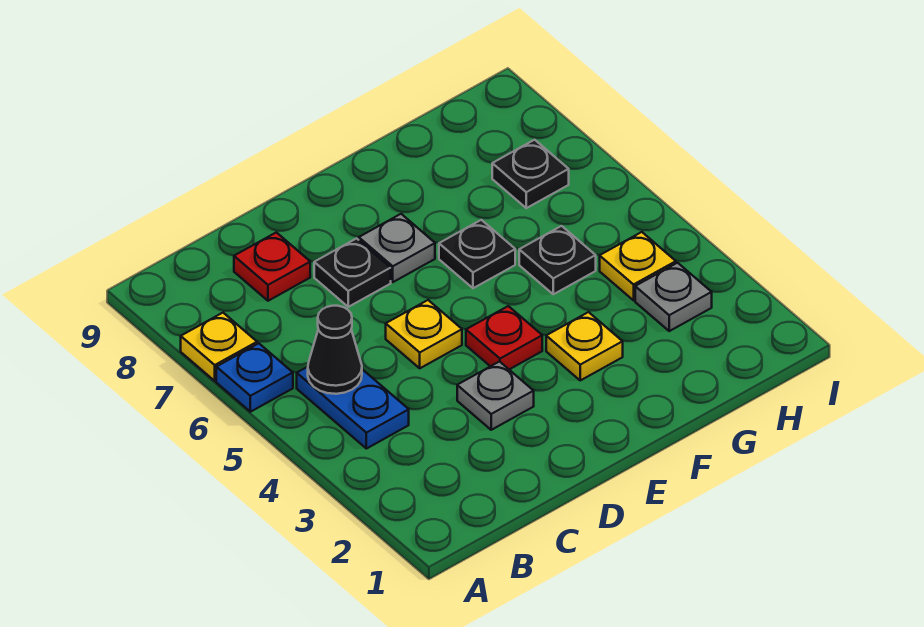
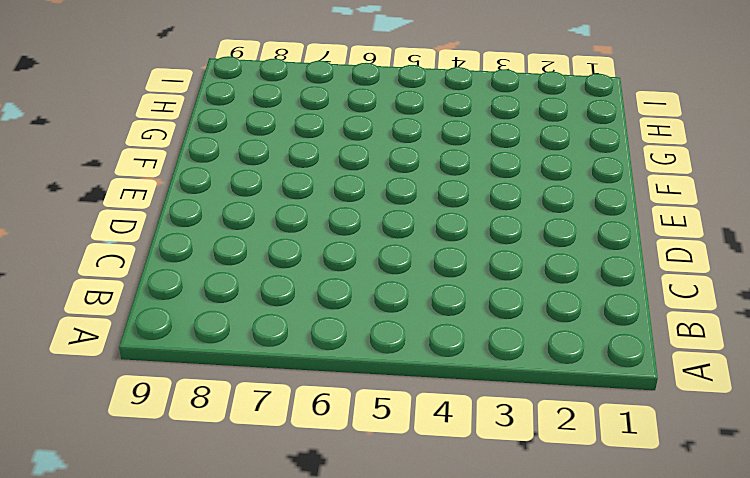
none -> blue plate A6 level 1
none -> yellow plate A7 level 1
none -> blue plate B4:B5 level 1

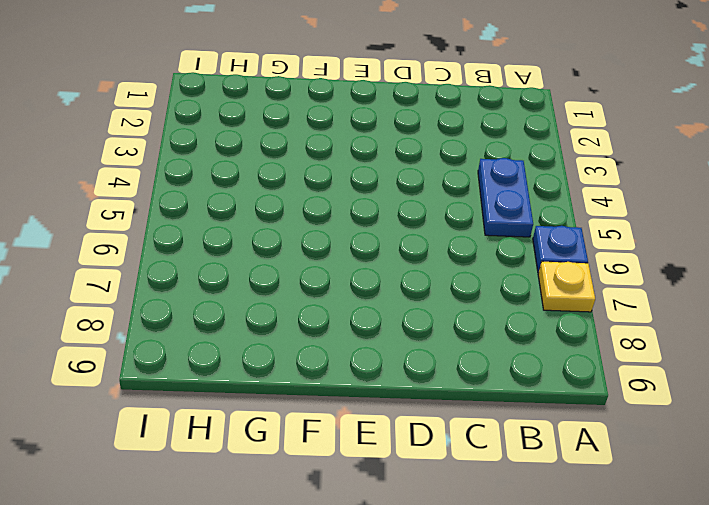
none -> red plate C8 level 1
none -> grey plate D3 level 1
none -> yellow plate D5 level 1

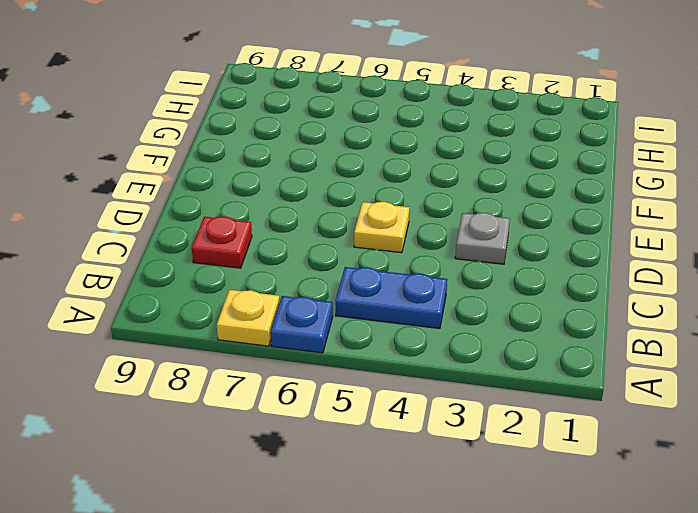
none -> black plate D7 level 1
none -> red plate E4 level 1
none -> grey plate E7 level 1

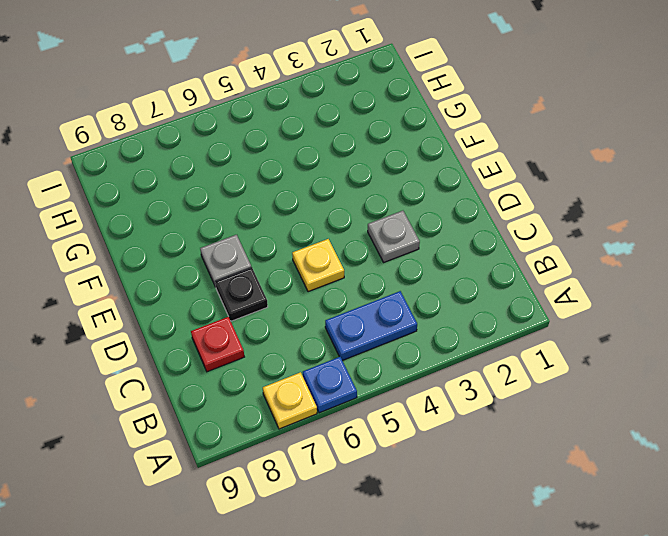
none -> red plate E4 level 1
none -> yellow plate F3 level 1
none -> black plate F6 level 1

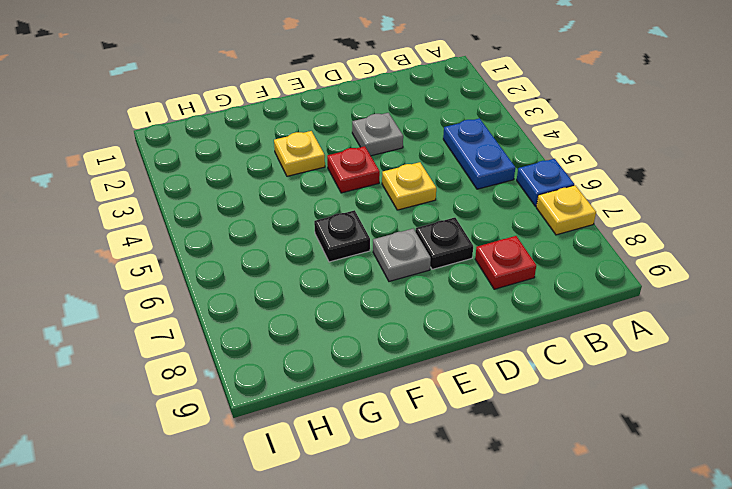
none -> black plate G5 level 1
none -> grey plate H3 level 1
none -> yellow plate H4 level 1

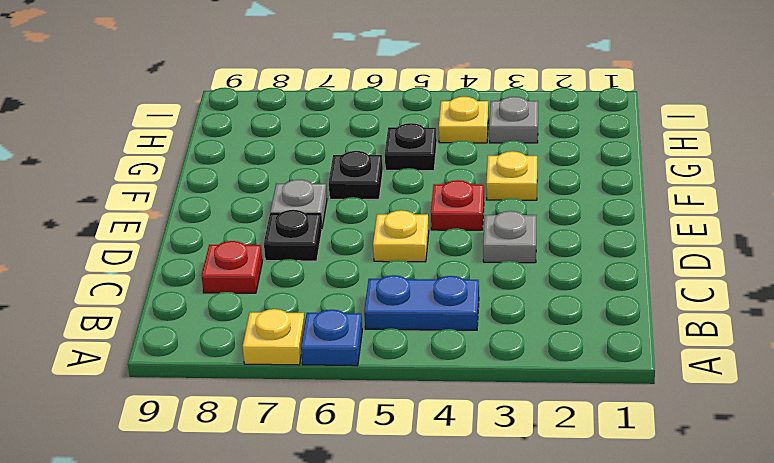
none -> black plate H7 level 1
none -> black cone B5 level 2

